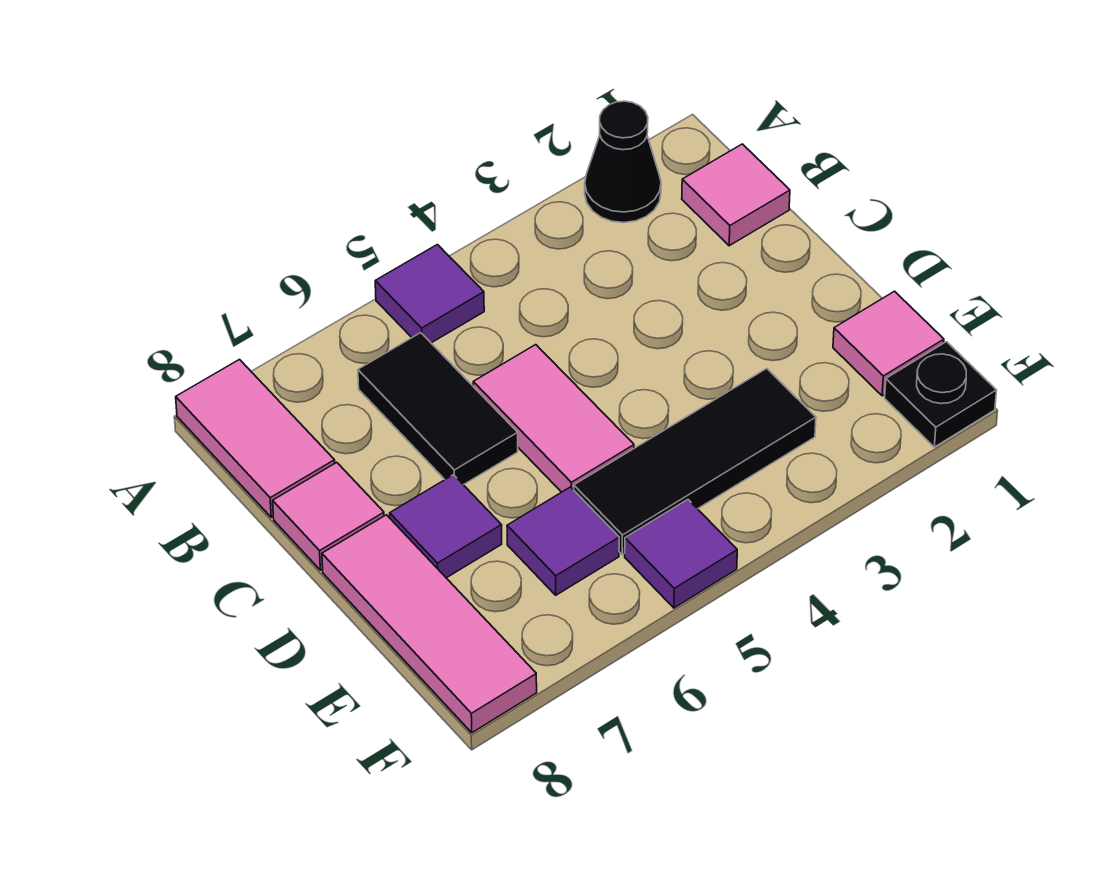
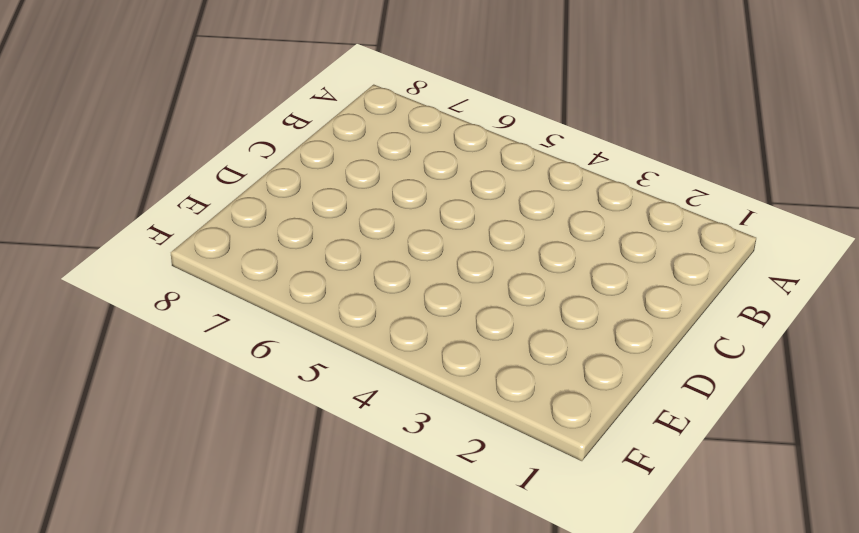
none -> black cone A2 level 1
none -> purple tile A5 level 1
none -> pink tile A8:B8 level 1

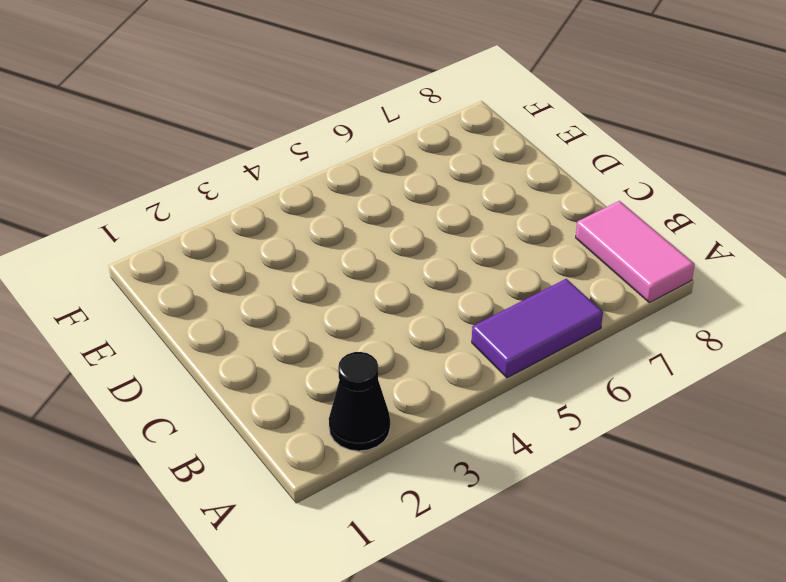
purple tile A5:A6 level 1 -> purple tile A5 level 1
none -> pink tile B1 level 1
none -> black tile B6:C6 level 1
none -> pink tile C5:D5 level 1

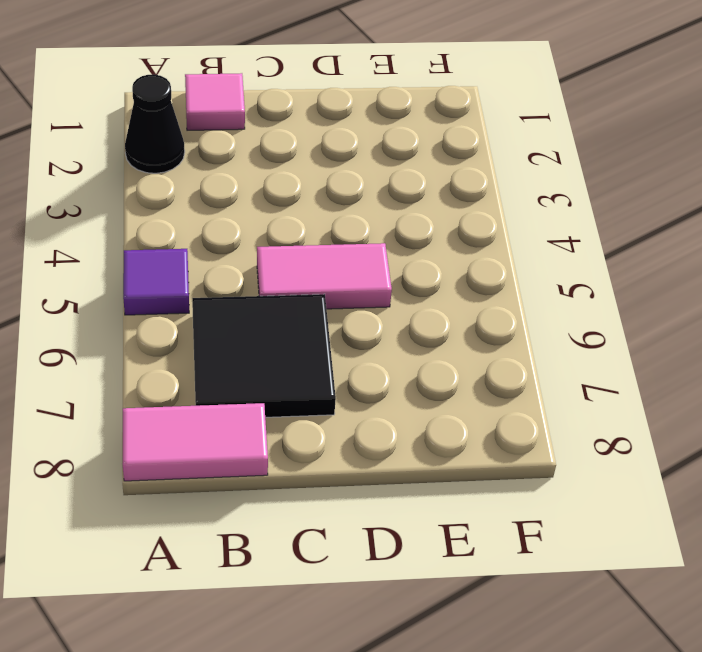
black tile B6:C7 level 1 -> black tile B6:C6 level 1
none -> pink tile C8 level 1
none -> purple tile D7 level 1
none -> pink tile D8:F8 level 1

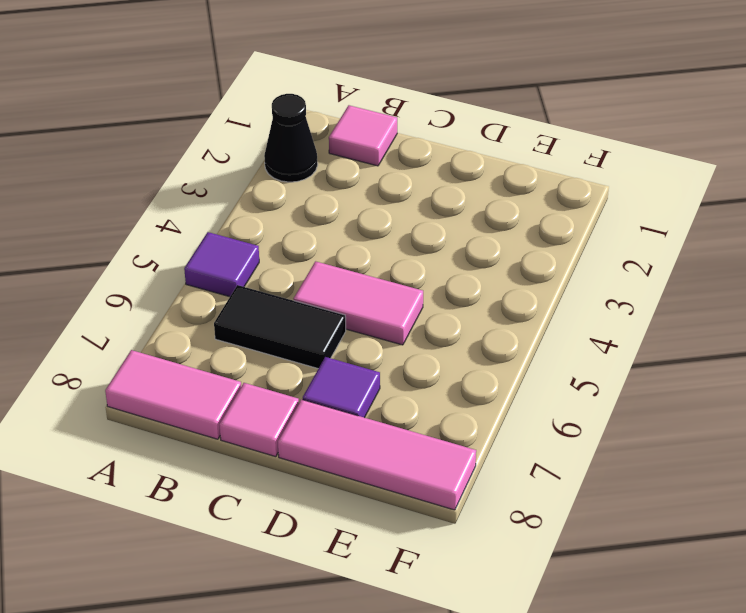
none -> pink tile E1 level 1
none -> black tile E3:E5 level 1
none -> purple tile E6 level 1

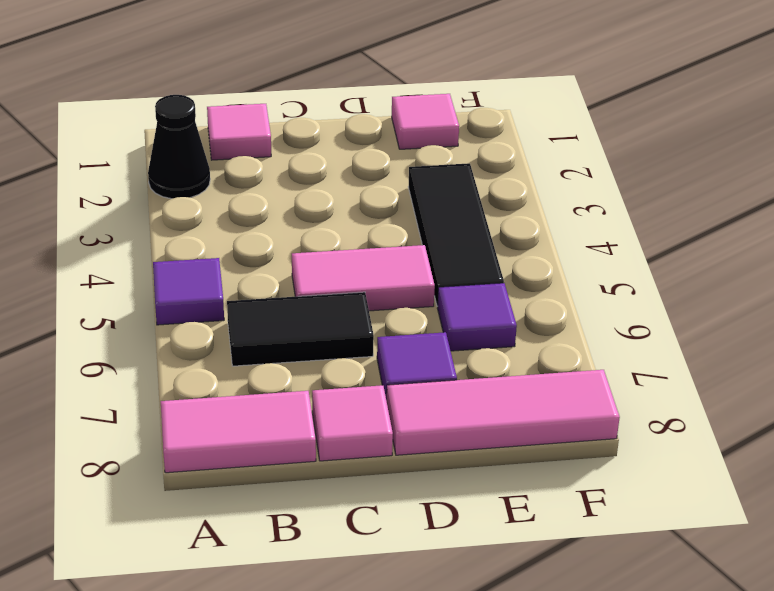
none -> black plate F1 level 1
none -> purple tile F5 level 1

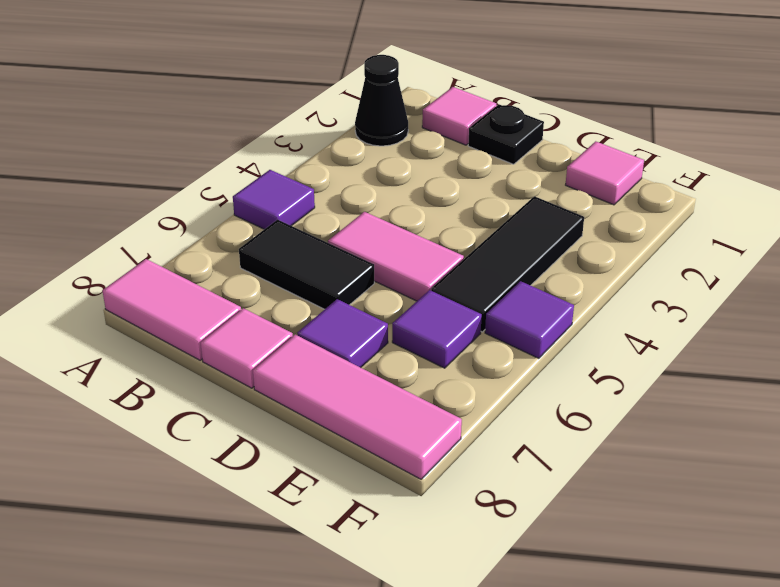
black plate C1 level 1 -> black plate F1 level 1

